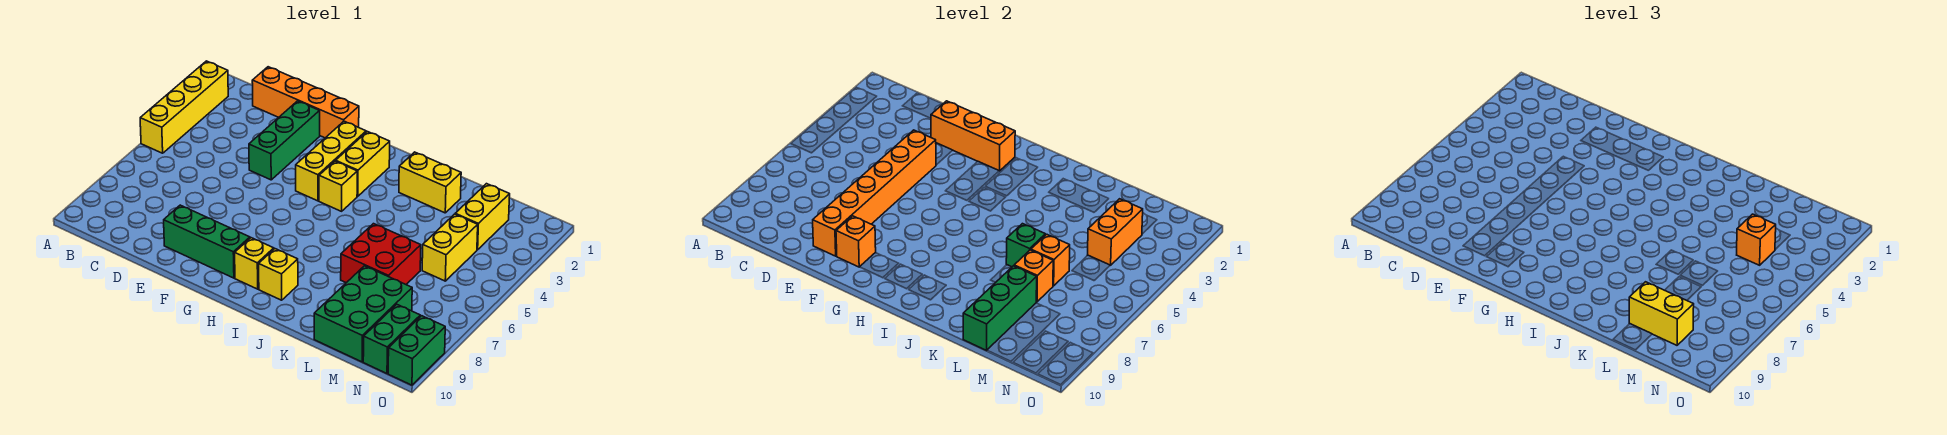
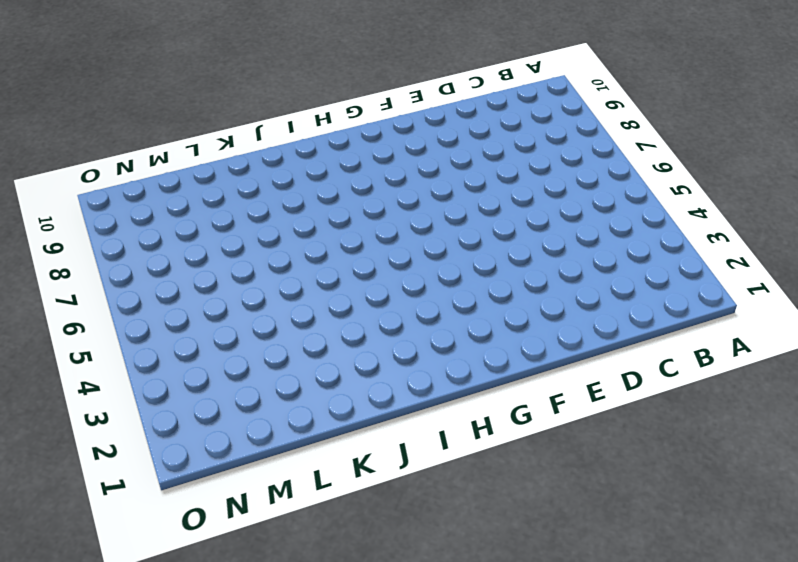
none -> yellow brick A2:A5 level 1
none -> orange brick C1:F1 level 1
none -> green brick E2:E4 level 1

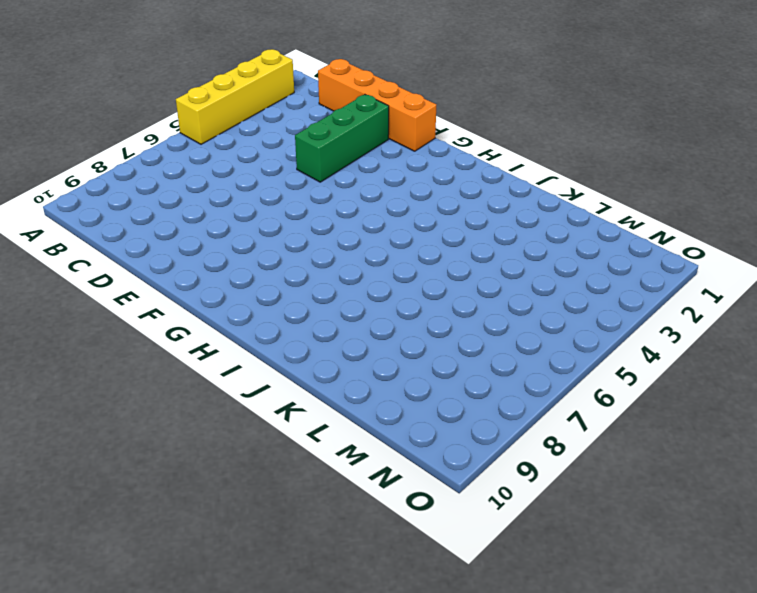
none -> green brick E9:G9 level 1
none -> yellow brick G2:G4 level 1
none -> yellow brick H2:H3 level 1

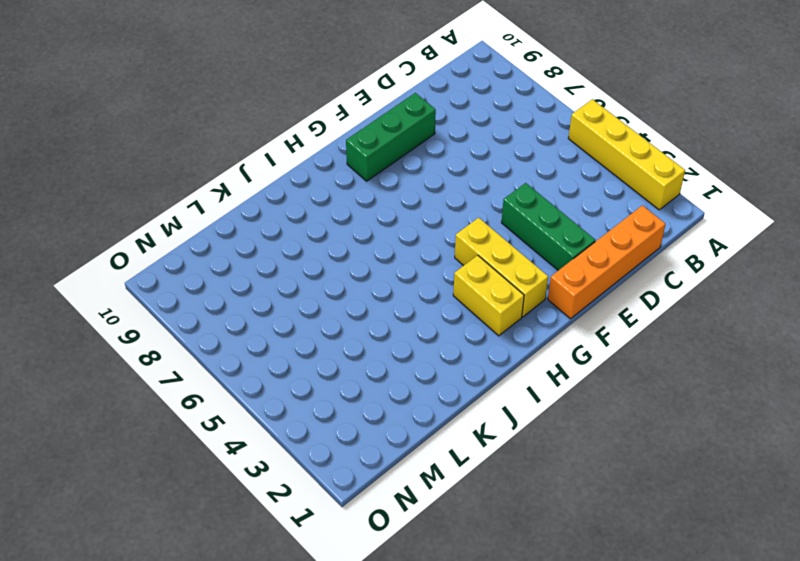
none -> yellow brick H4 level 1
none -> yellow brick H9 level 1
none -> yellow brick I9 level 1

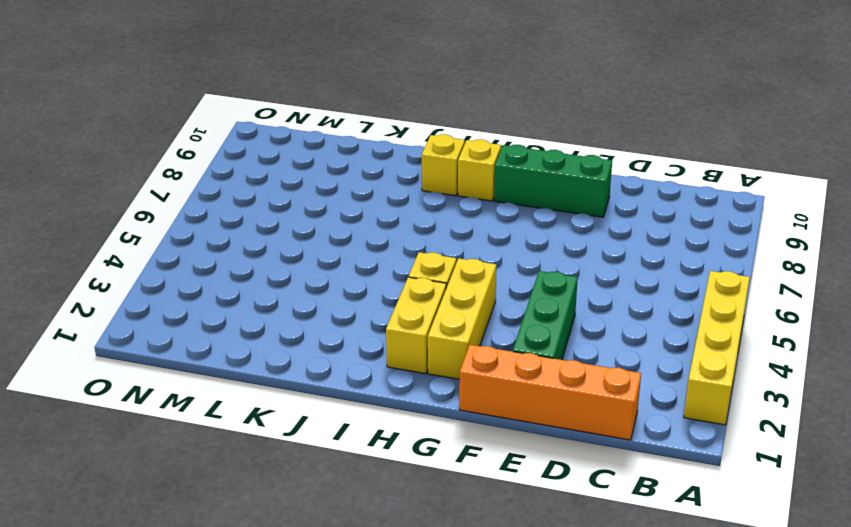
none -> yellow brick J2:K2 level 1
none -> red brick K6:L7 level 1
none -> green brick L8:M10 level 1

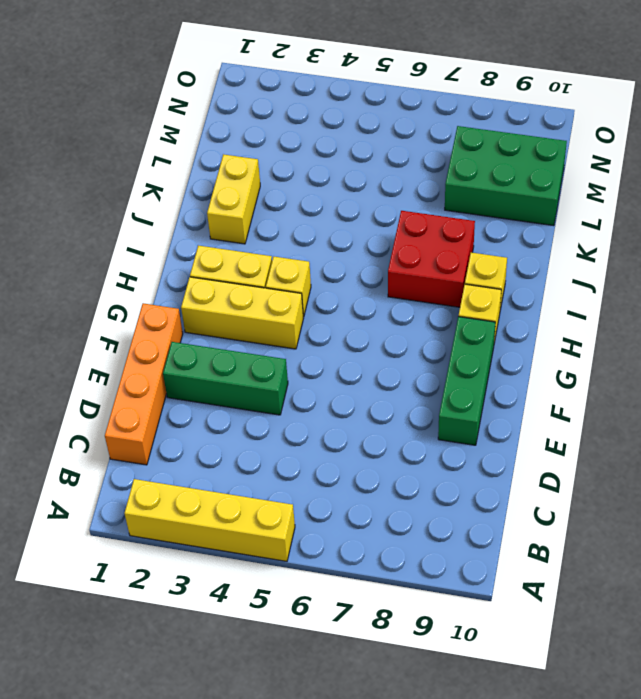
red brick I7:J8 level 1 -> red brick K6:L7 level 1
none -> yellow brick M2:M3 level 1
none -> yellow brick M4:M5 level 1
none -> green brick N9:N10 level 1

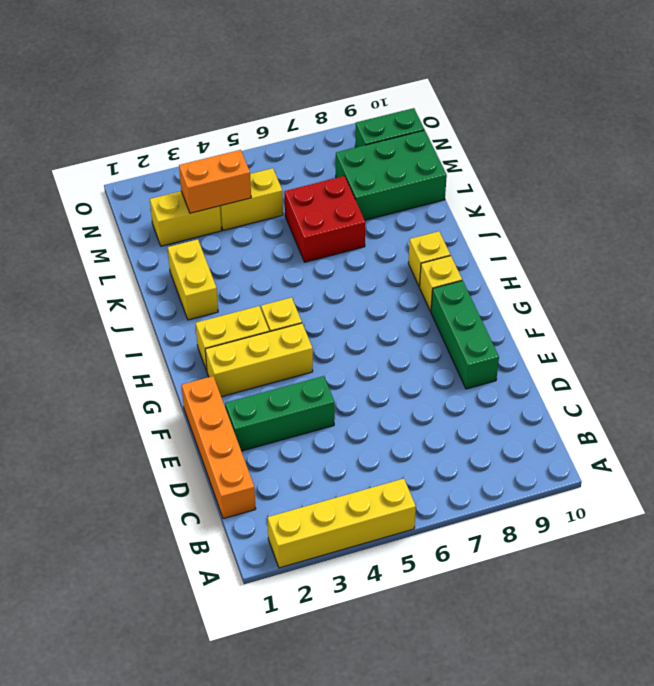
none -> green brick O9:O10 level 1
none -> orange brick E2:G2 level 2
none -> orange brick E4:E9 level 2

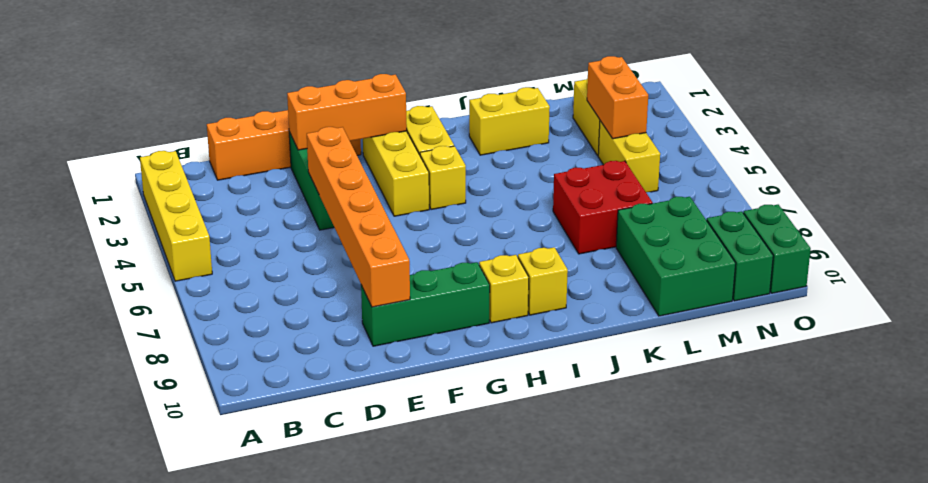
none -> orange brick F9 level 2
none -> green brick K6 level 2
none -> orange brick L6 level 2

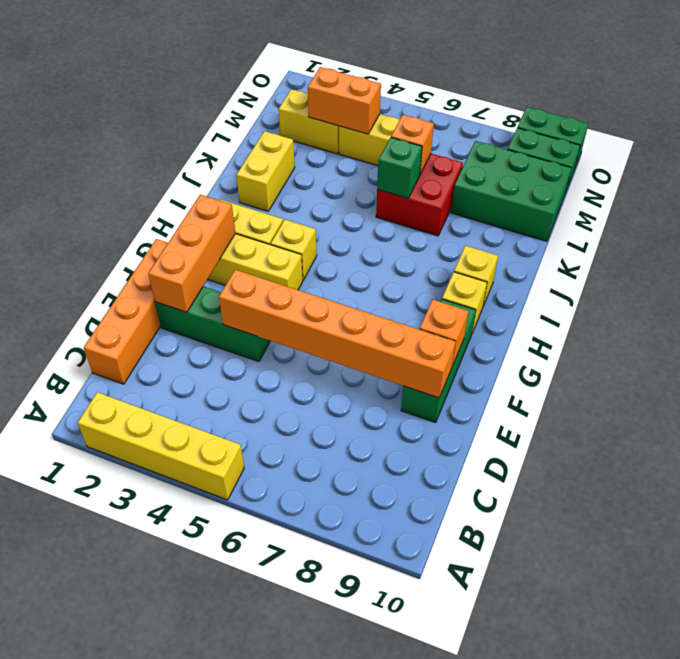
none -> orange brick L7 level 2
none -> green brick L8:L10 level 2
none -> yellow brick L9:M9 level 3

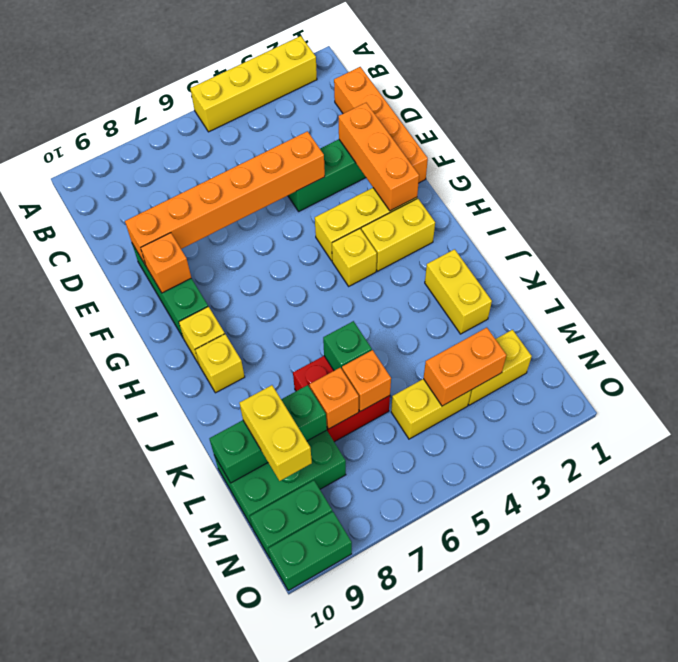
none -> orange brick M4 level 3

